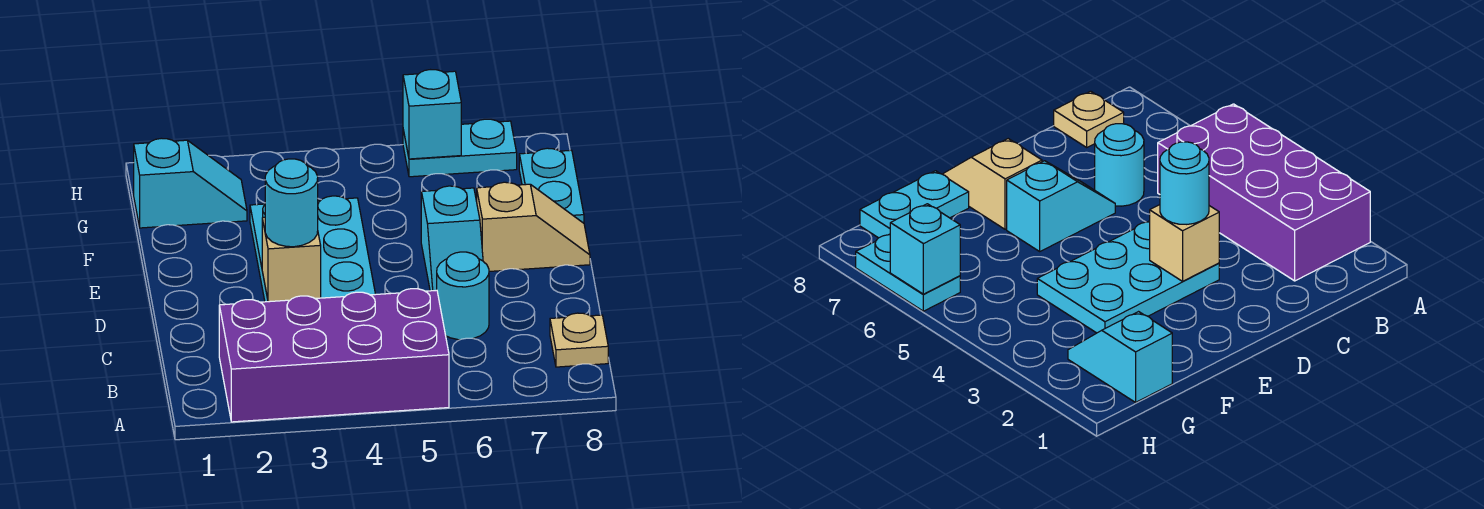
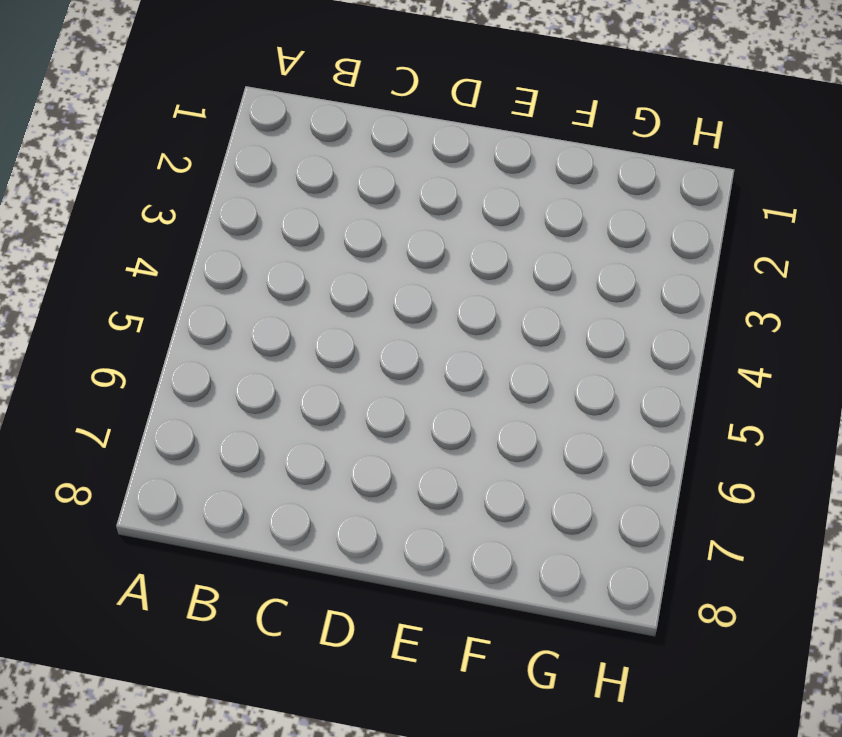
none -> purple brick A2:B5 level 1
none -> tan plate B8 level 1
none -> cyan round brick C6 level 1

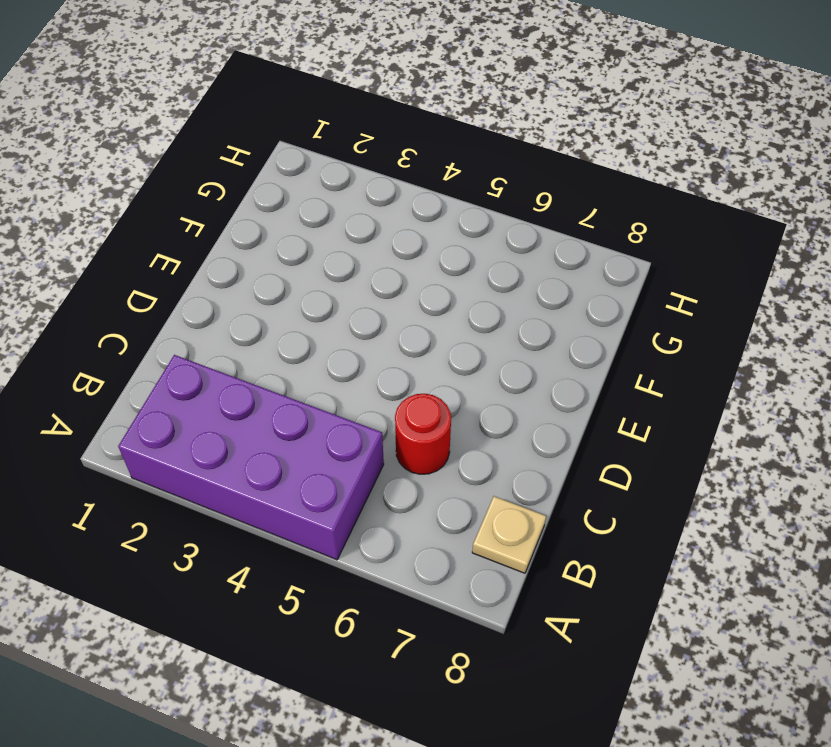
red round brick C6 level 1 -> cyan round brick C6 level 1
none -> cyan plate D3:F4 level 1
none -> cyan slope D6:E6 level 1 top E
none -> tan slope E7:E8 level 1 top 7

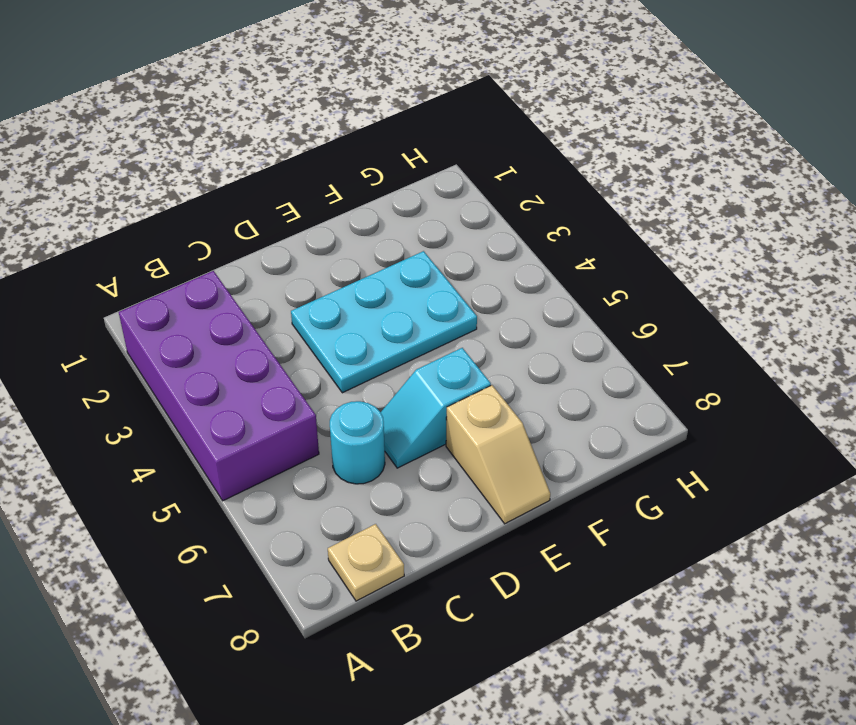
none -> cyan plate F8:G8 level 1
none -> cyan slope G1:G2 level 1 top 1
none -> cyan plate H6:H7 level 1

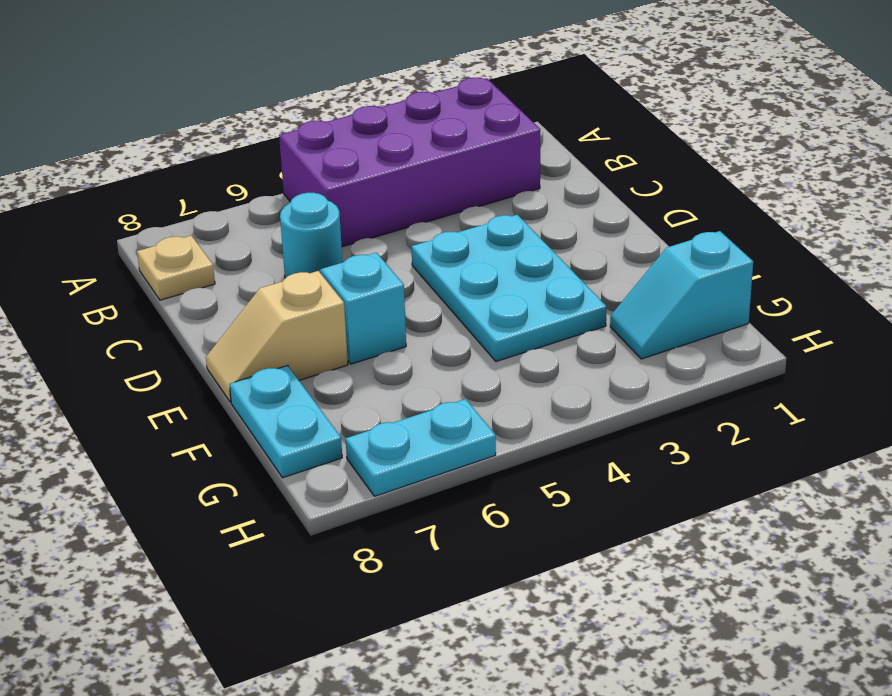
none -> tan brick D3 level 2
none -> cyan brick H6 level 2
none -> cyan round brick D3 level 3

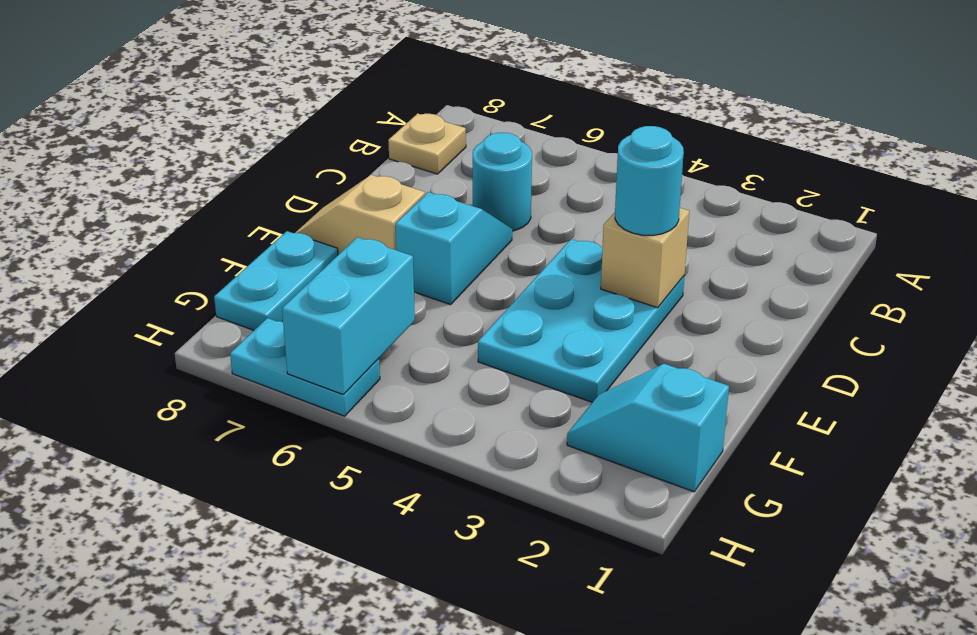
cyan brick G6:H6 level 2 -> cyan brick H6 level 2
none -> purple brick A2:B5 level 1

